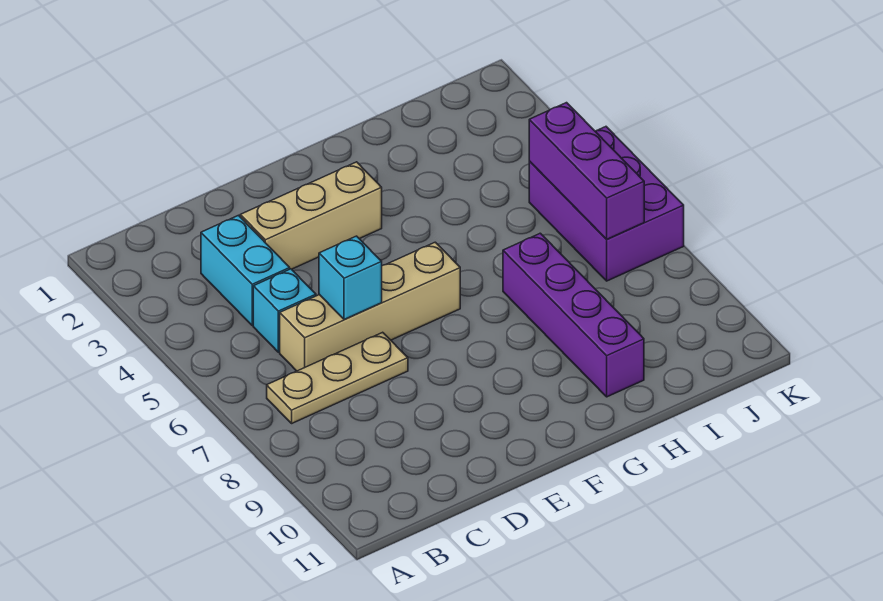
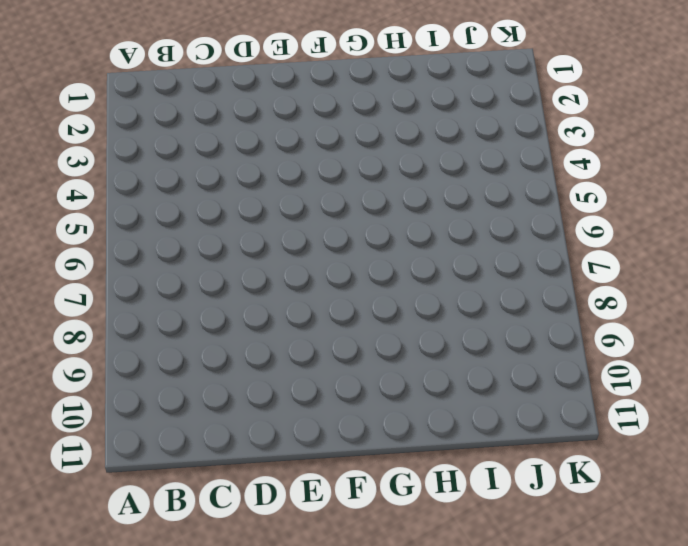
none -> tan plate B7:D7 level 1
none -> cyan brick C3:C4 level 1

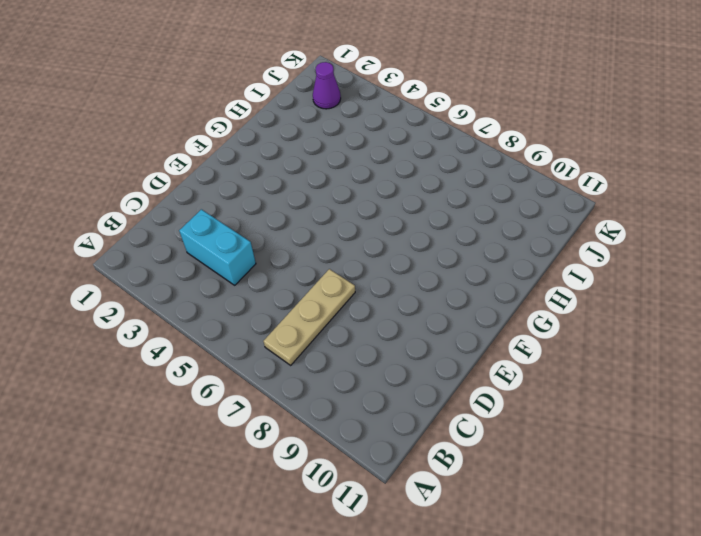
purple cone J2 level 1 -> none
none -> cyan brick C5 level 1
none -> tan brick C6:F6 level 1

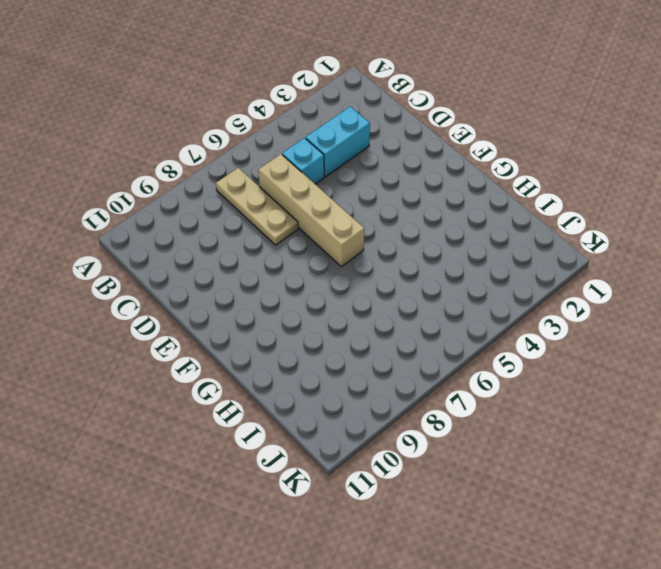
none -> tan brick D3:F3 level 1
none -> purple brick H7:H10 level 1

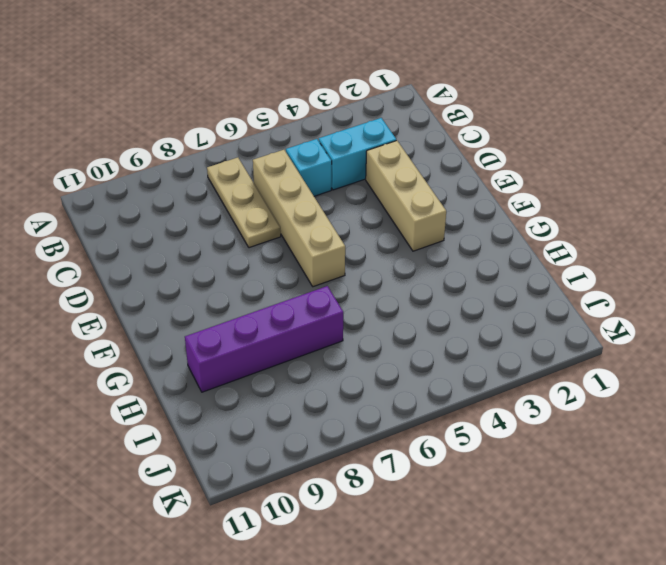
none -> purple brick J5:K7 level 1
none -> cyan brick D6 level 2

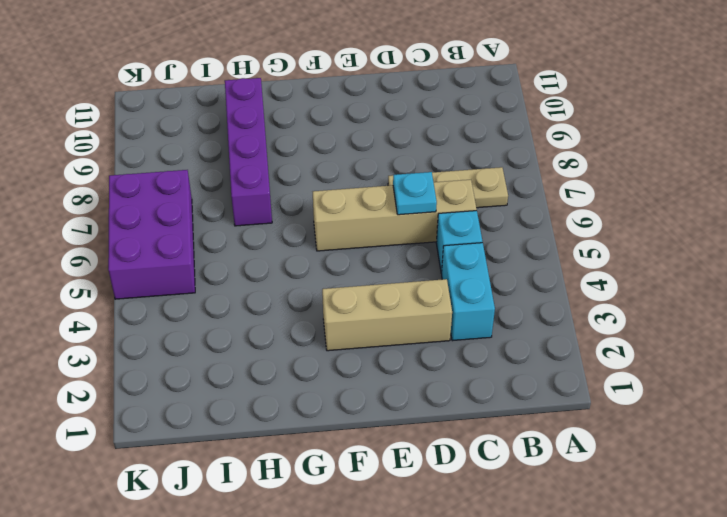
cyan plate D6 level 2 -> cyan brick D6 level 2
none -> purple brick J5:J7 level 2

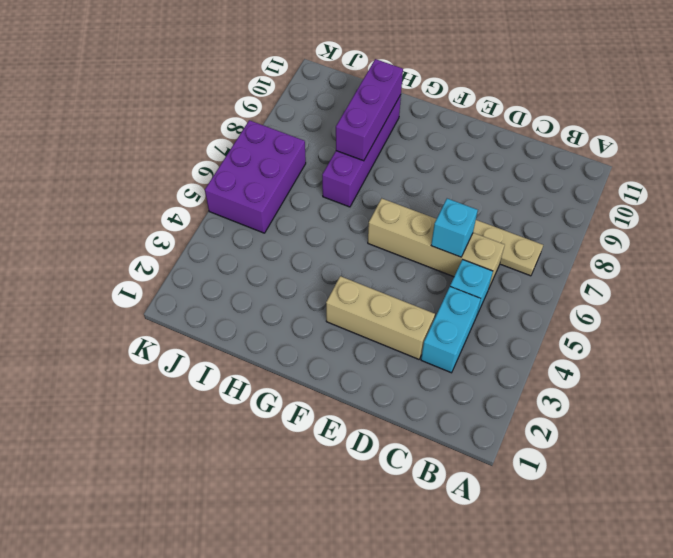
purple brick H8:H10 level 2 -> purple brick J5:J7 level 2

